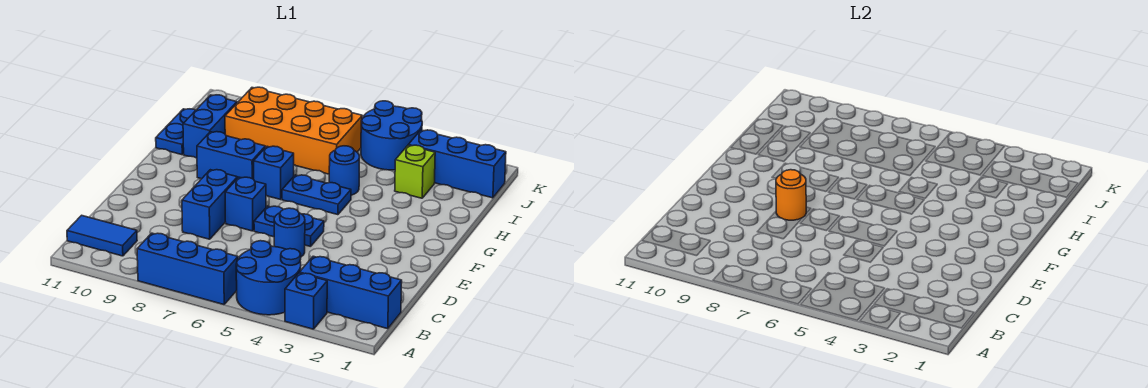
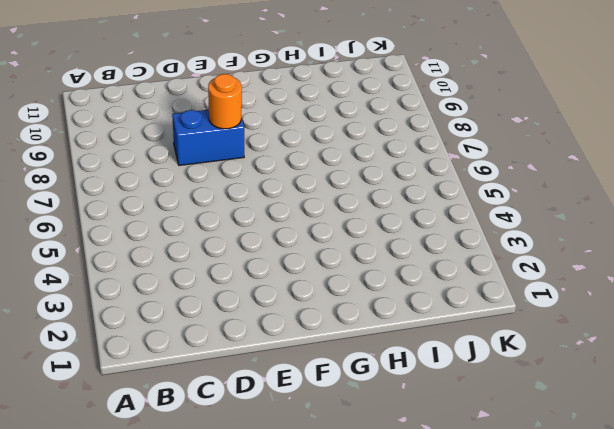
none -> blue brick A3 level 1
none -> blue round brick A4:B5 level 1
none -> blue brick A6:A8 level 1

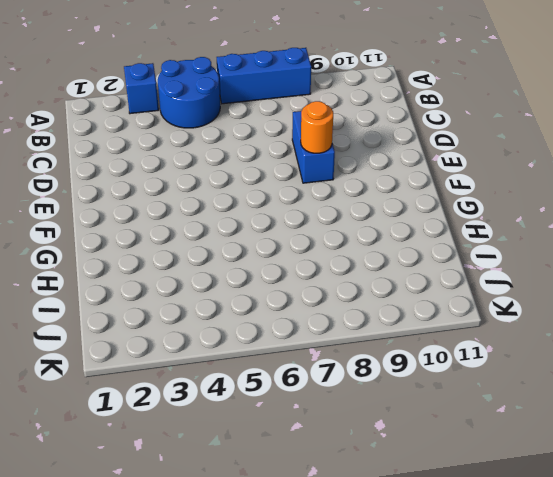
none -> blue brick B1:B3 level 1
none -> blue tile B10:B11 level 1
none -> blue round brick D5 level 1

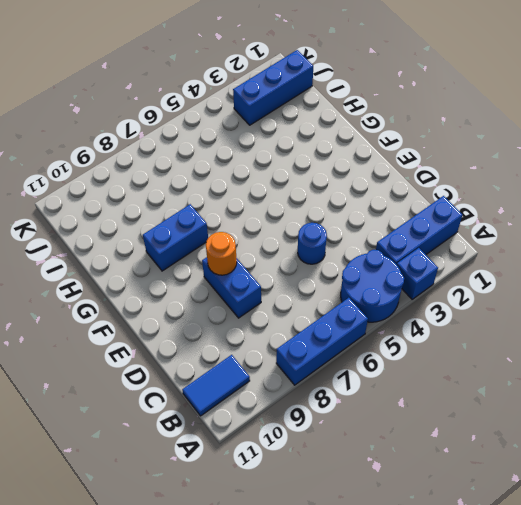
none -> blue plate E5:E6 level 1
none -> blue brick E7 level 1
none -> blue plate G5:G6 level 1

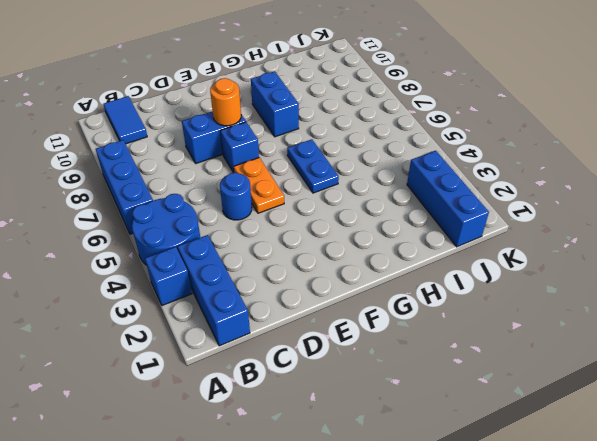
orange plate E5:E6 level 1 -> blue plate E5:E6 level 1
none -> blue brick G7 level 1
none -> blue round brick H5 level 1
none -> blue brick H10:I10 level 1

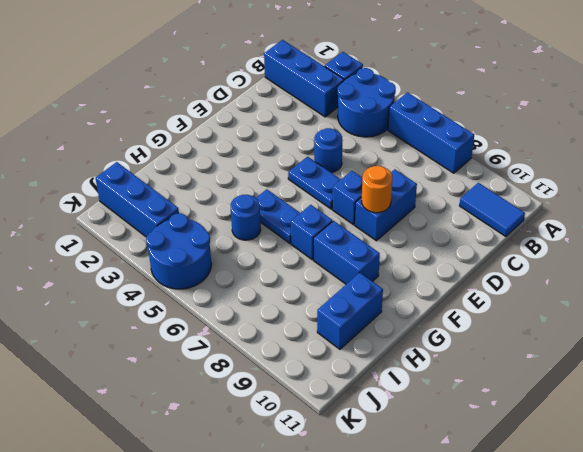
none -> blue plate H11:I11 level 1
none -> lime brick I3 level 1
none -> orange brick I6:J9 level 1

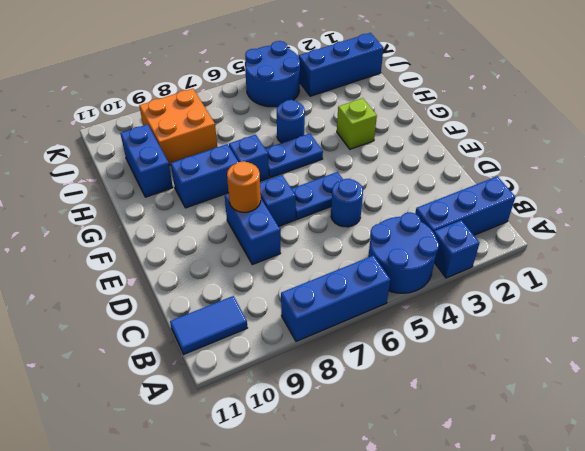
lime brick G3 level 1 -> lime brick I3 level 1
orange brick I8:J9 level 1 -> orange brick I6:J9 level 1
none -> blue plate H11:I11 level 1

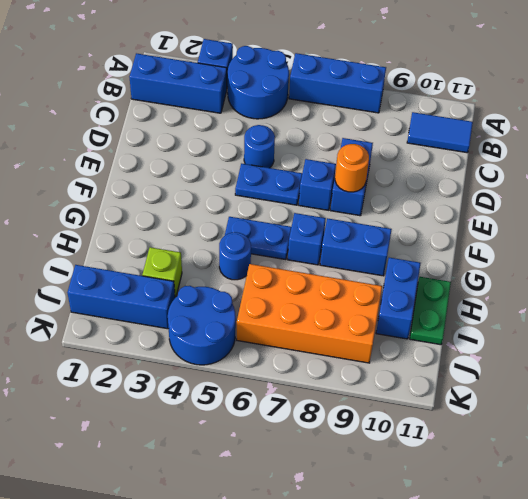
green plate H11:I11 level 1 -> blue plate H11:I11 level 1

